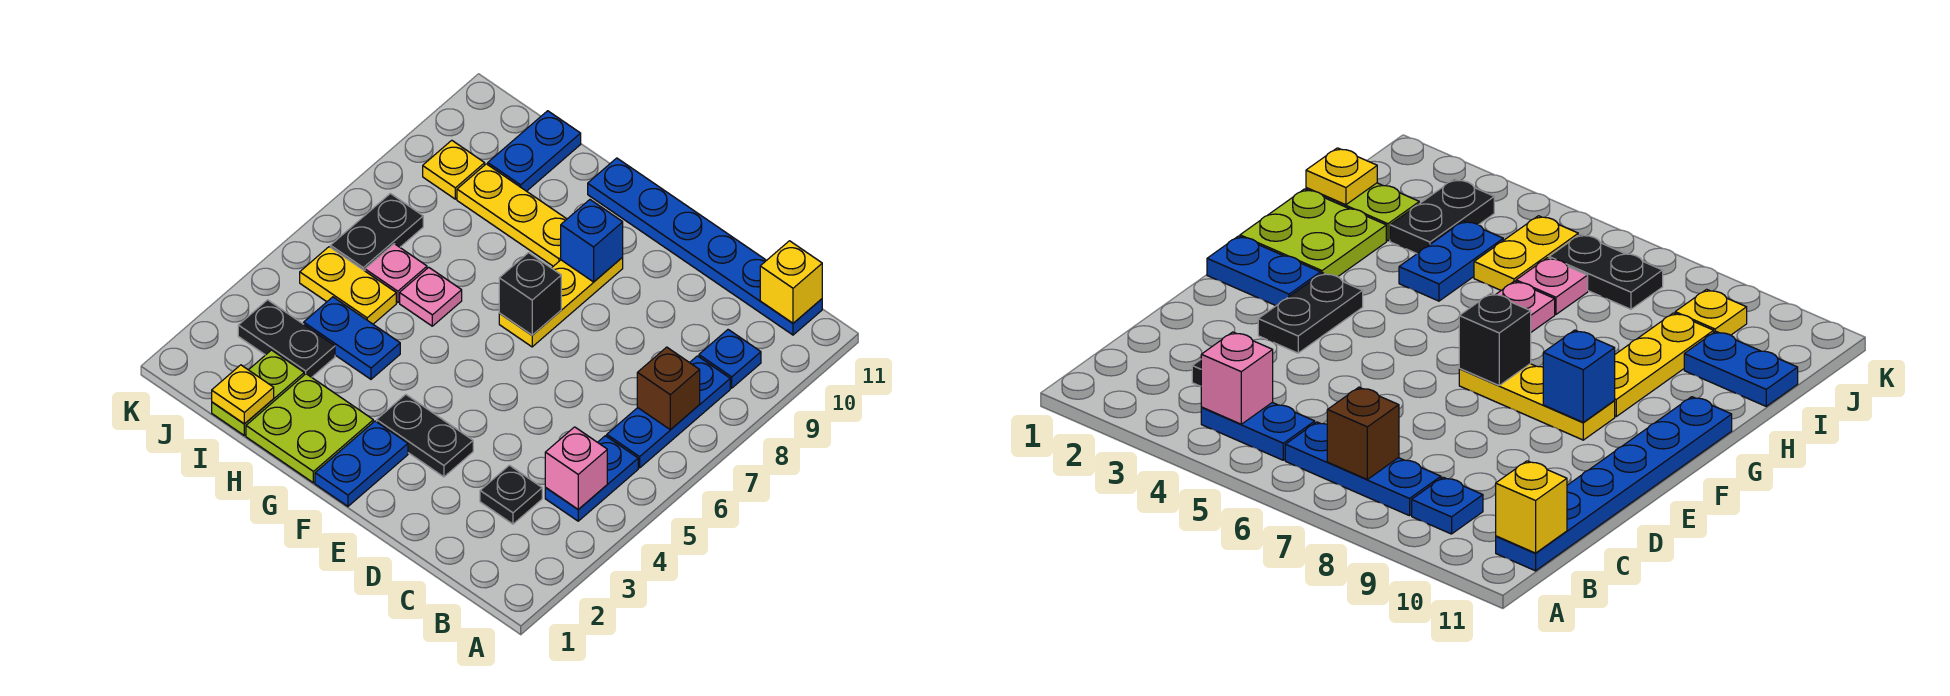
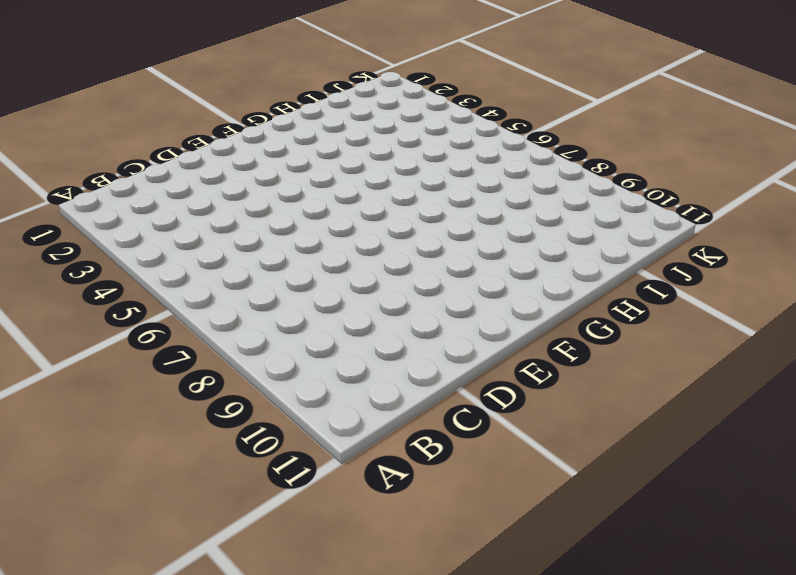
none -> blue plate B4:B5 level 1
none -> blue plate B6:B8 level 1
none -> blue plate B9 level 1

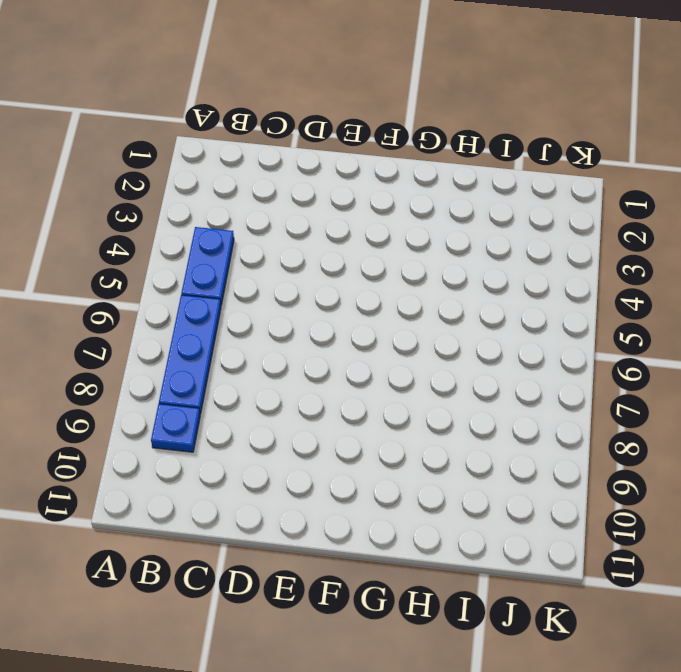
none -> blue plate B11:G11 level 1
none -> black plate C3 level 1
none -> black plate E3:F3 level 1

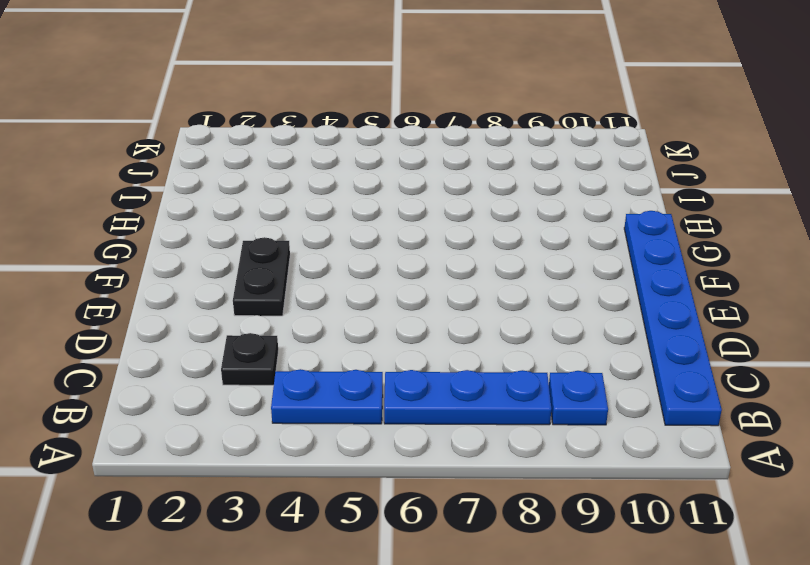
none -> blue plate F1:F2 level 1
none -> yellow plate F7:F9 level 1
none -> lime plate G1:H2 level 1

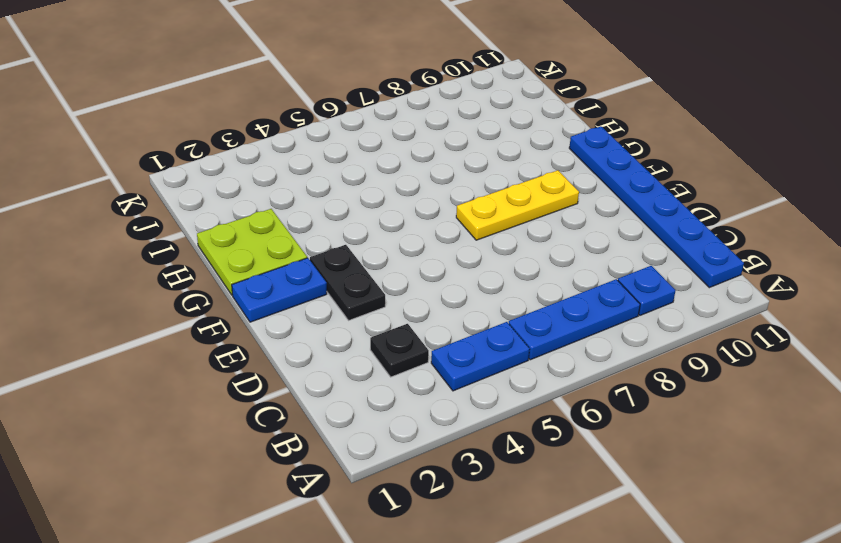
none -> yellow plate G9:I9 level 1
none -> blue plate H4:I4 level 1
none -> pink plate H6 level 1

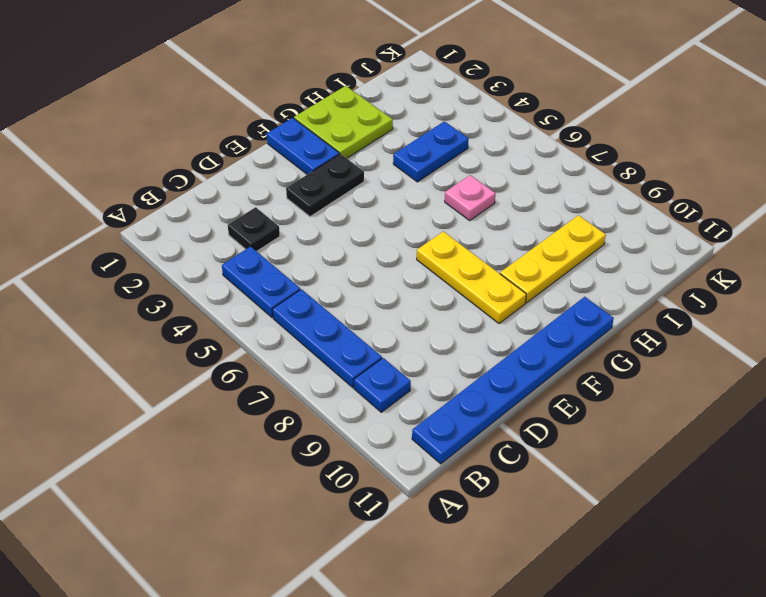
none -> lime plate I1:I2 level 1
none -> black plate I3:J3 level 1
none -> yellow plate I5:J5 level 1

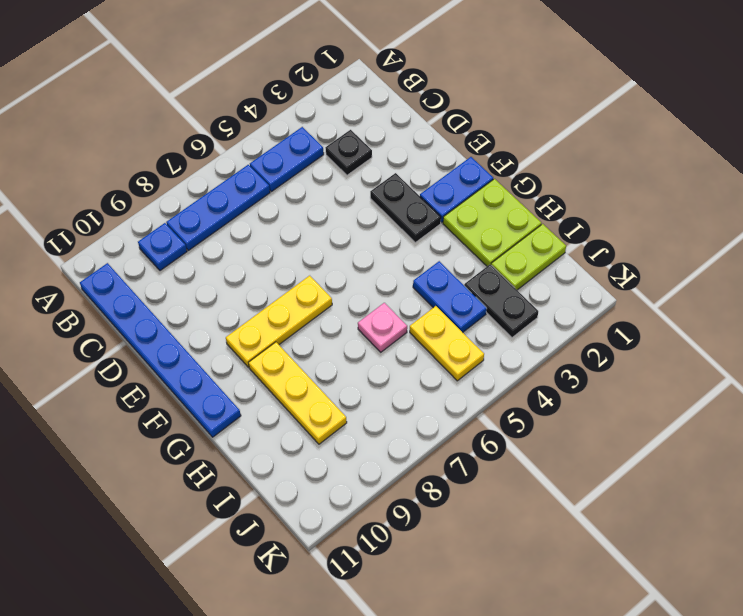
none -> pink plate I6 level 1
none -> blue plate I10:I11 level 1
none -> black plate J6:J7 level 1

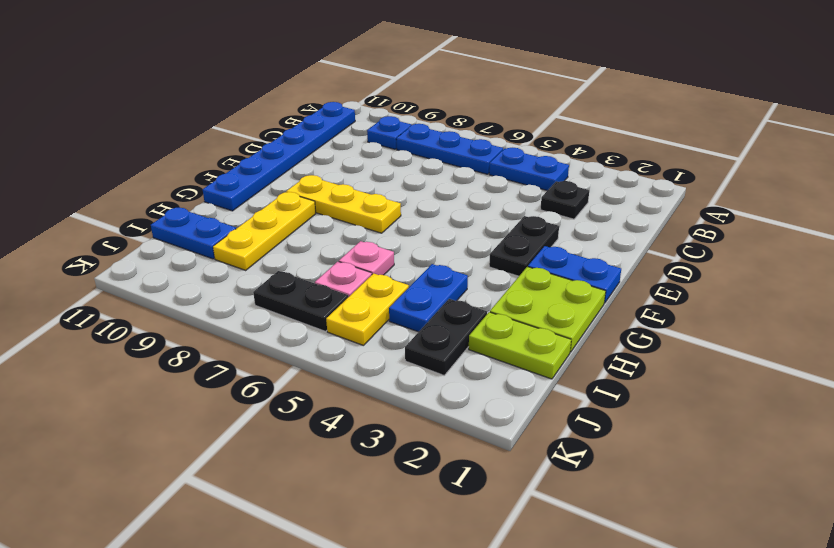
none -> yellow plate J9 level 1
none -> pink brick B4 level 2
none -> brown brick B7 level 2

